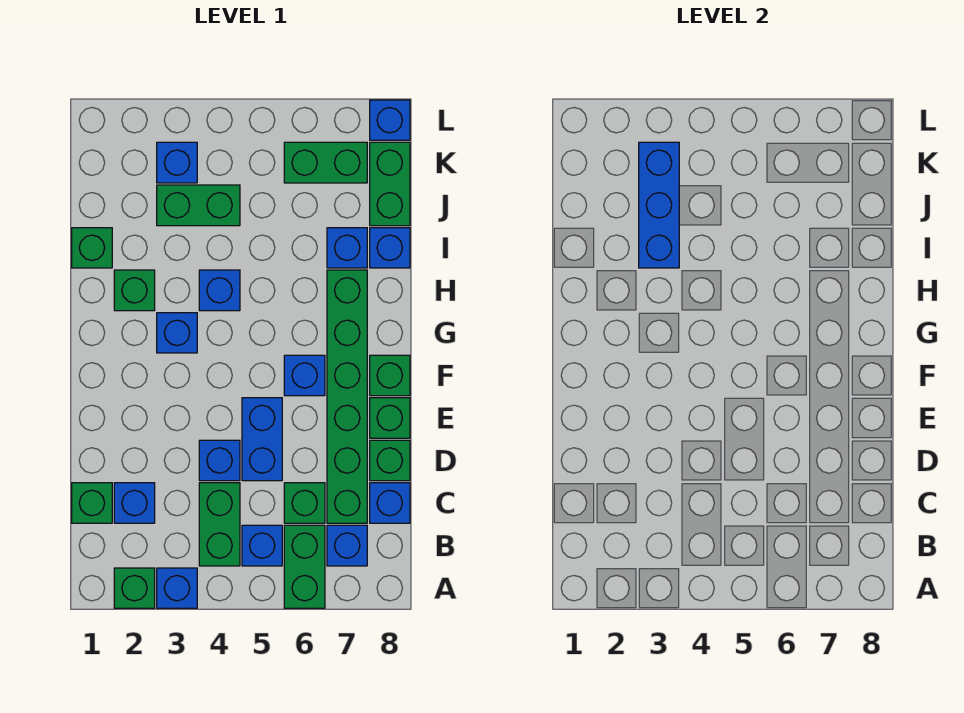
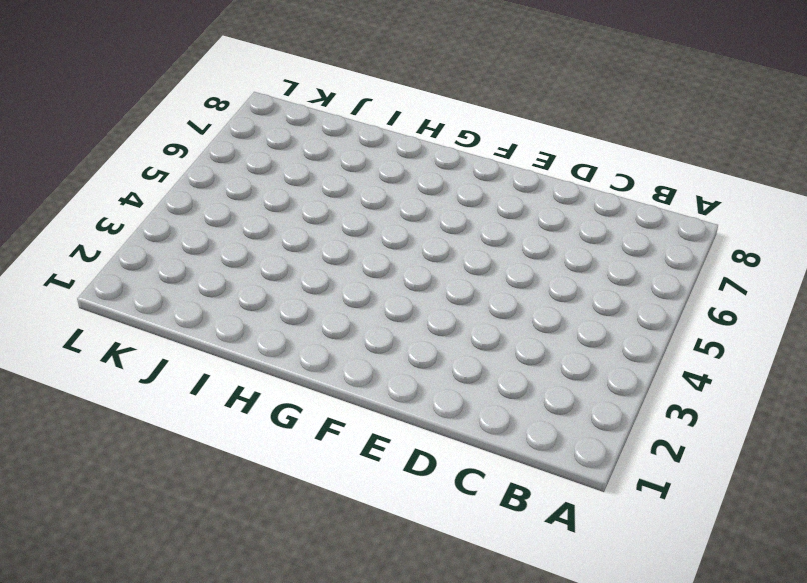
none -> green brick A2 level 1
none -> blue brick A3 level 1
none -> green brick A6:B6 level 1

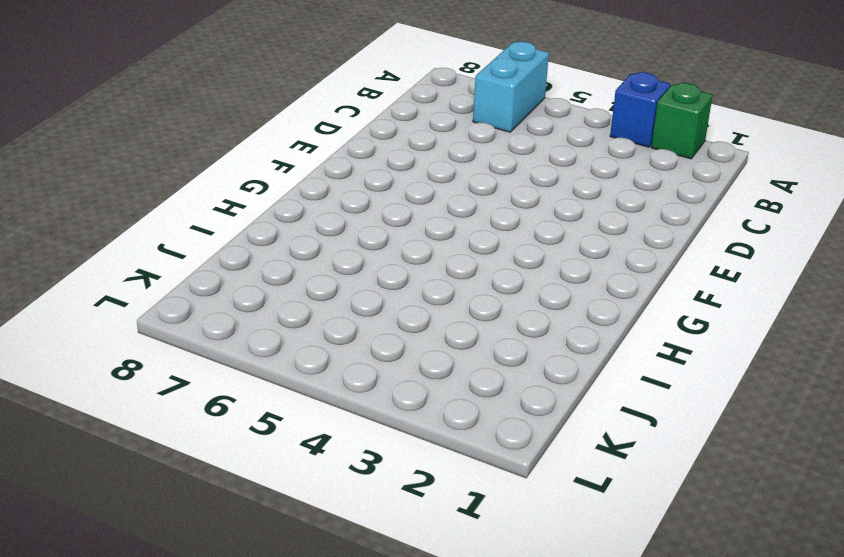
cyan brick A6:B6 level 1 -> green brick A6:B6 level 1
none -> green brick B4:C4 level 1
none -> blue brick B5 level 1
none -> blue brick B7 level 1

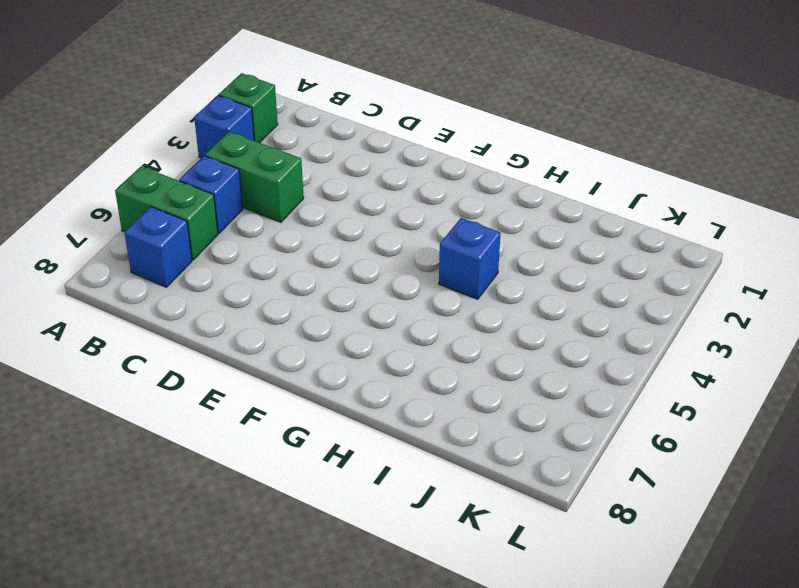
none -> green brick C1 level 1
none -> blue brick C2 level 1
none -> green brick C6 level 1

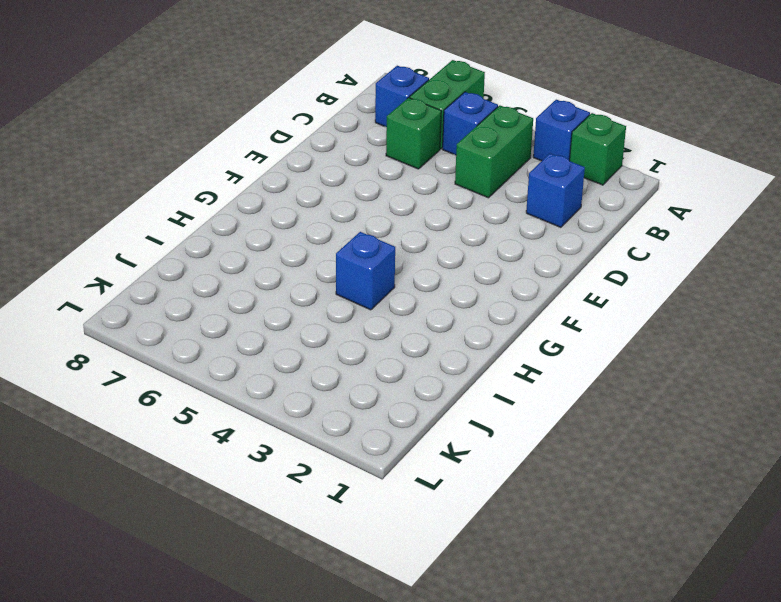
none -> green brick C1 level 1
none -> green brick C7:H7 level 1
none -> blue brick C8 level 1

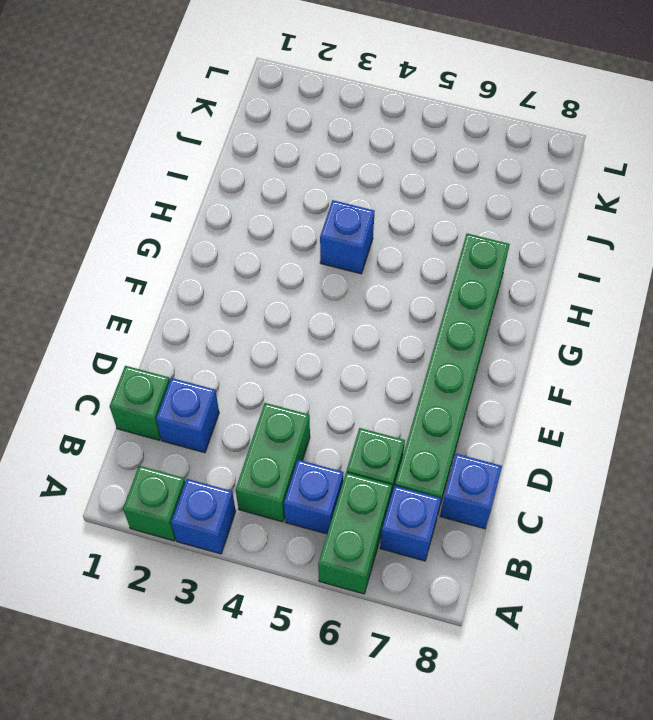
none -> blue brick D4 level 1
none -> blue brick D5:E5 level 1
none -> green brick D8 level 1

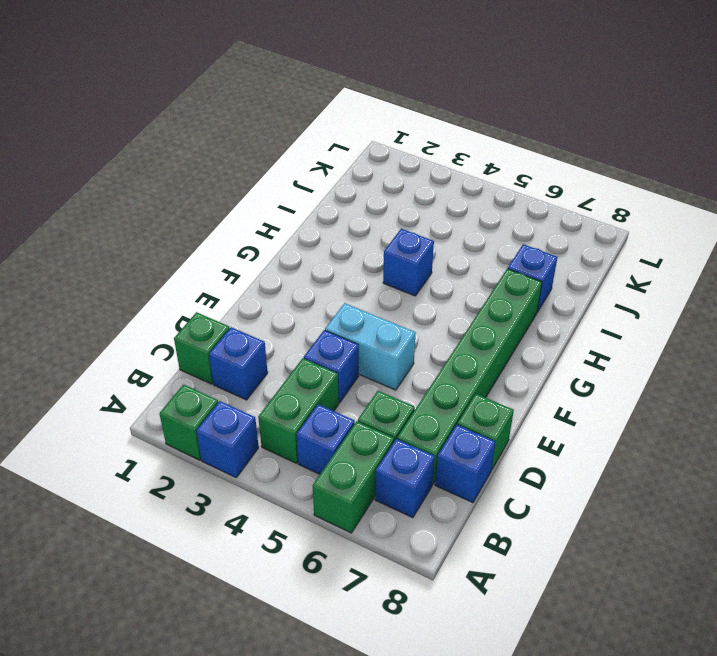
cyan brick E4:E5 level 1 -> blue brick D5:E5 level 1
none -> green brick E8 level 1
none -> blue brick F6 level 1
none -> green brick F8 level 1

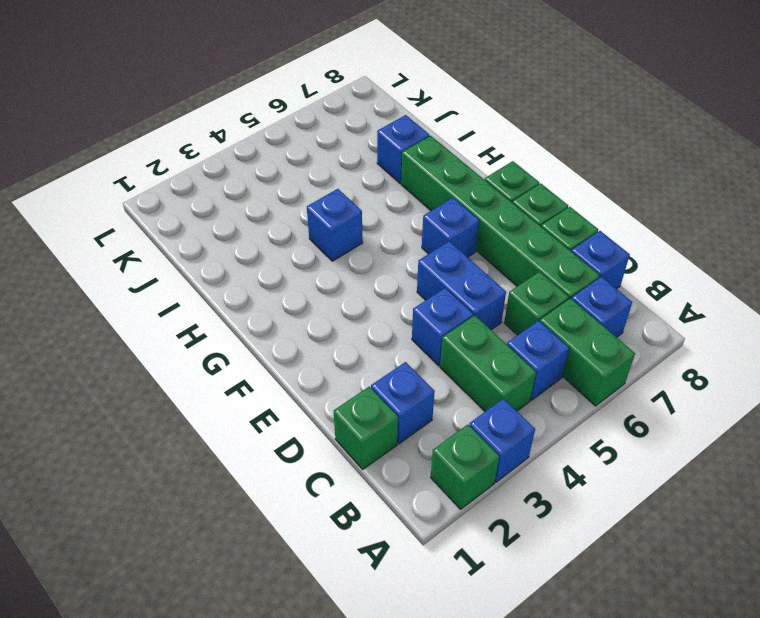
none -> blue brick G3 level 1
none -> green brick H2 level 1
none -> green brick I1 level 1

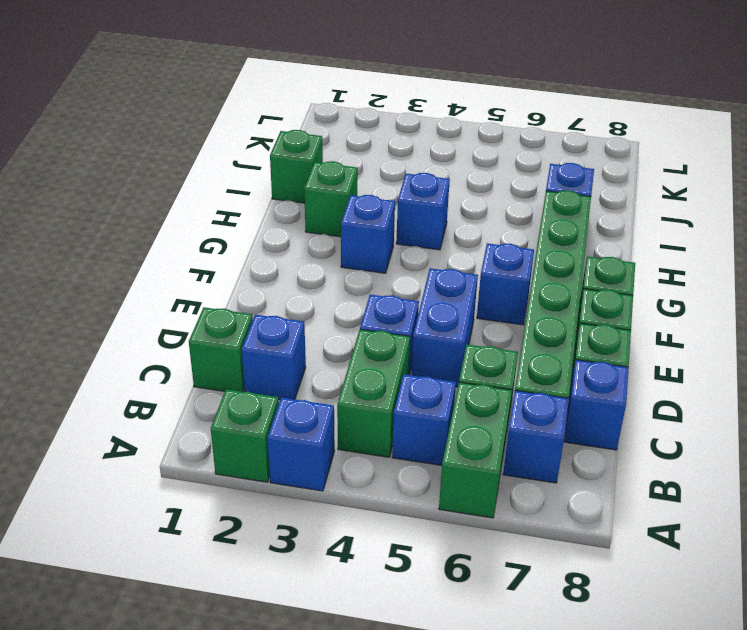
none -> blue brick I8 level 1
none -> green brick J3:J4 level 1
none -> green brick J8:K8 level 1

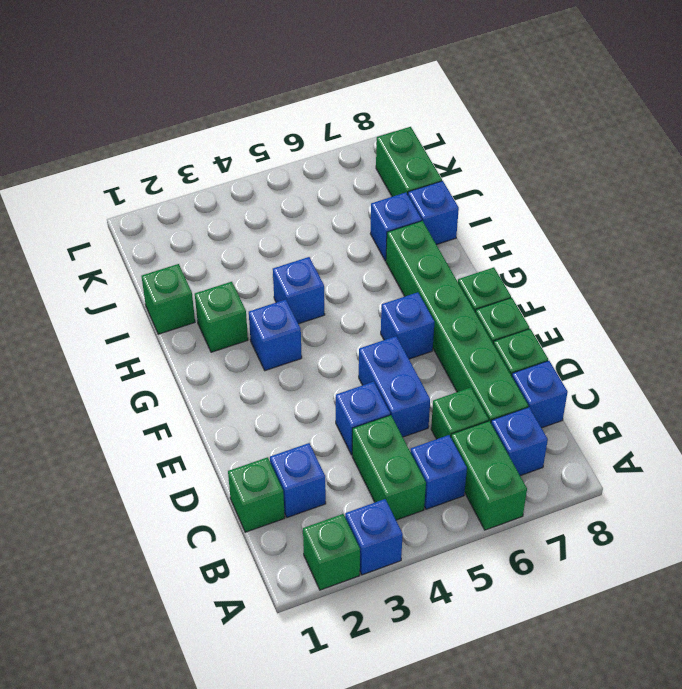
none -> green brick J3:J4 level 1
none -> blue brick K3 level 1
none -> green brick K6:K7 level 1

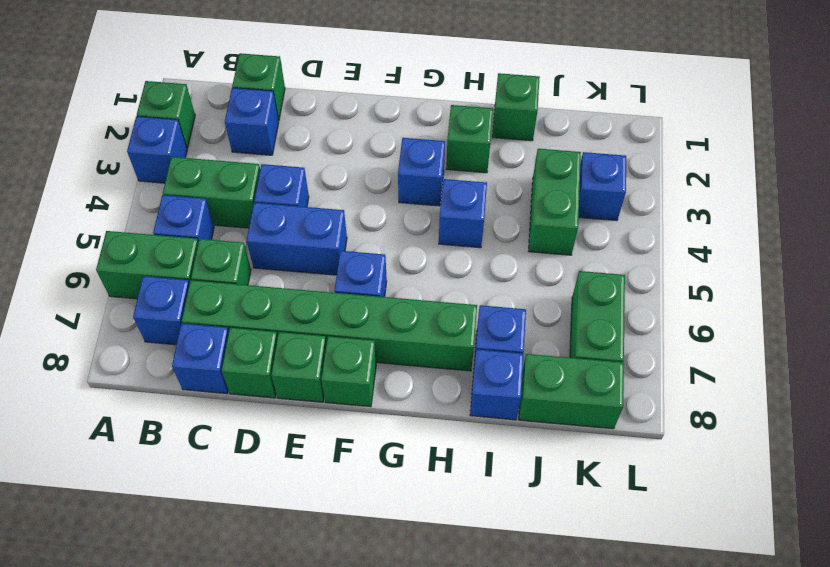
none -> blue brick L8 level 1
none -> blue brick I3:K3 level 2

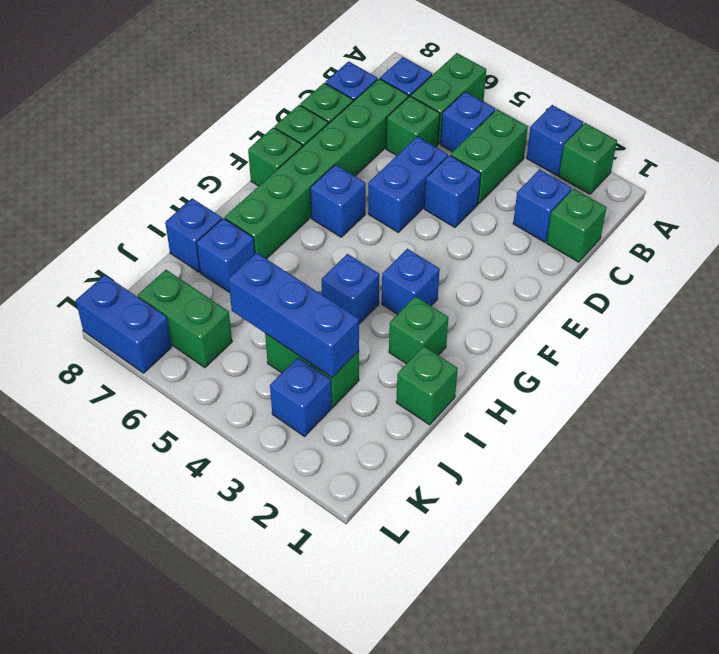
blue brick J3:J5 level 2 -> blue brick I3:K3 level 2
blue brick L7:L8 level 1 -> blue brick L8 level 1
none -> green brick J8:K8 level 1

